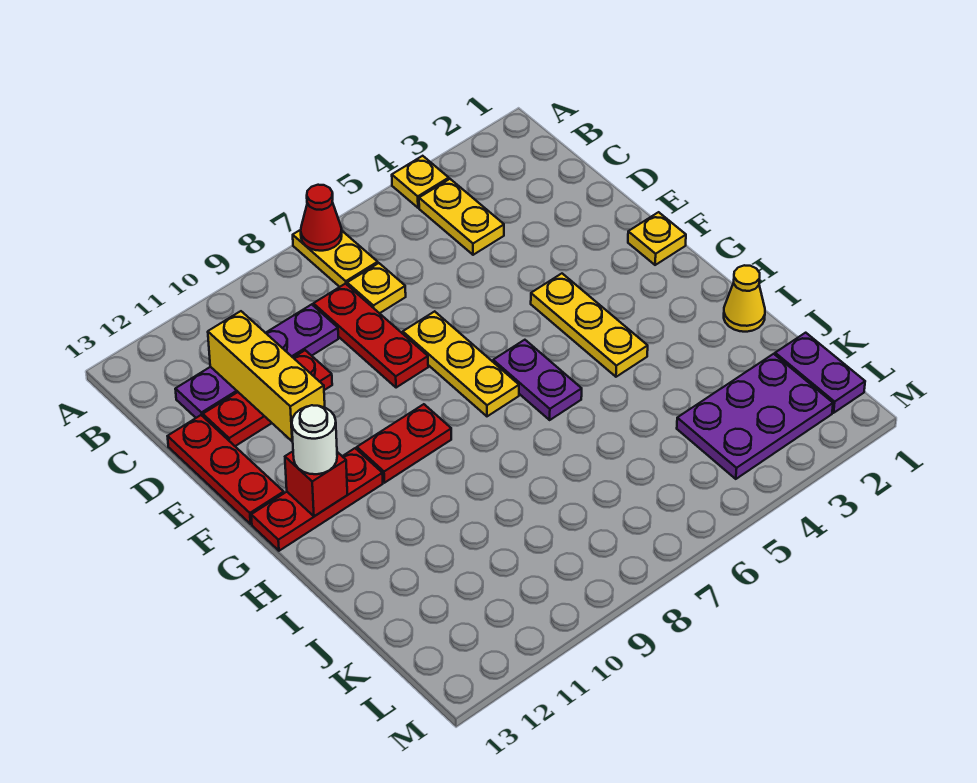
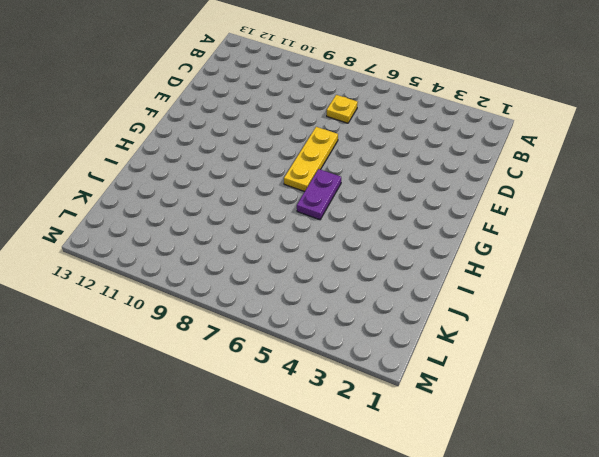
none -> yellow plate A4 level 1
none -> yellow plate A7:B7 level 1
none -> yellow plate B4:C4 level 1

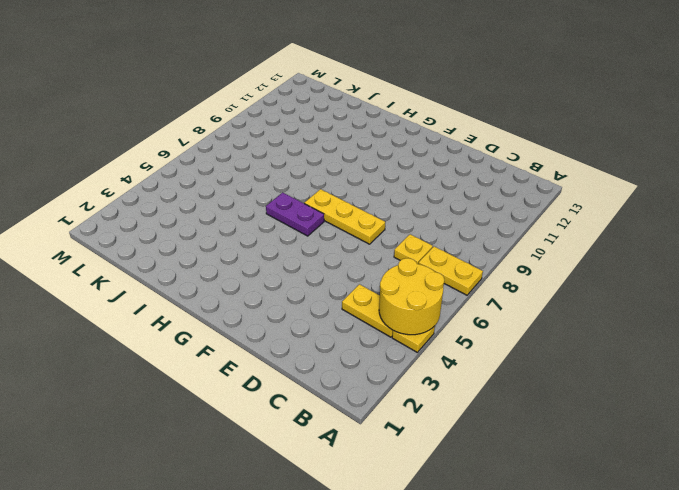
yellow round brick A4:B5 level 2 -> none
none -> red plate C8:E8 level 1
none -> purple plate C9:C12 level 1
none -> red plate D10:D12 level 1

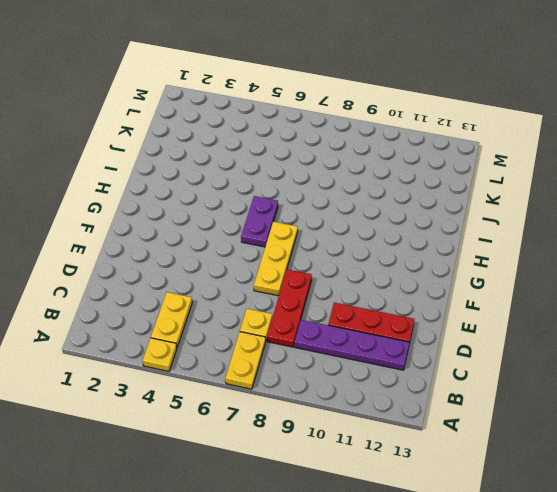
none -> red plate D13:F13 level 1
none -> yellow plate F1 level 1
none -> yellow plate F4:H4 level 1

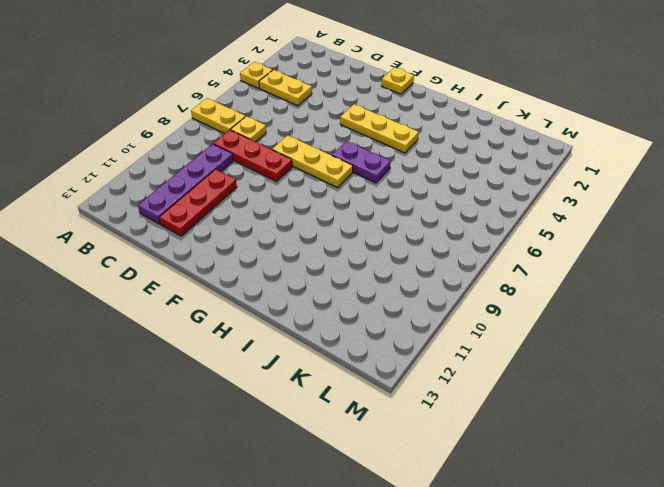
none -> red plate D13:F13 level 1
none -> red plate G9:G10 level 1
none -> red plate G11:G13 level 1

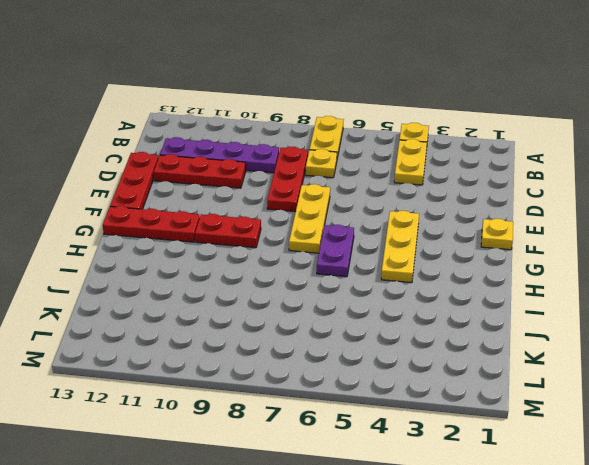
none -> yellow cone I1 level 1
none -> purple plate K1:L1 level 1
none -> purple plate K2:L4 level 1

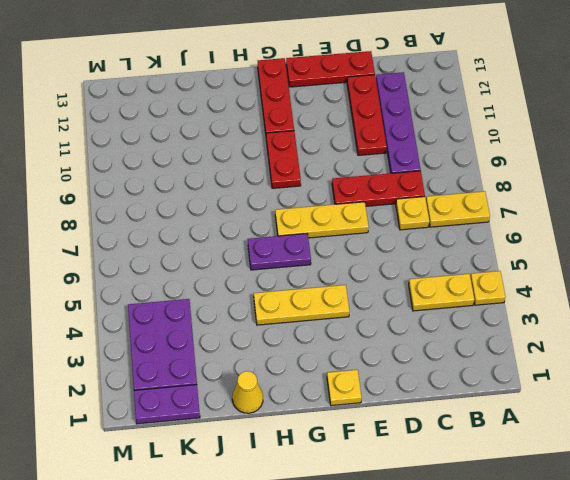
none -> red cone A7 level 2
none -> yellow brick C11:E11 level 2
none -> red brick G12 level 2

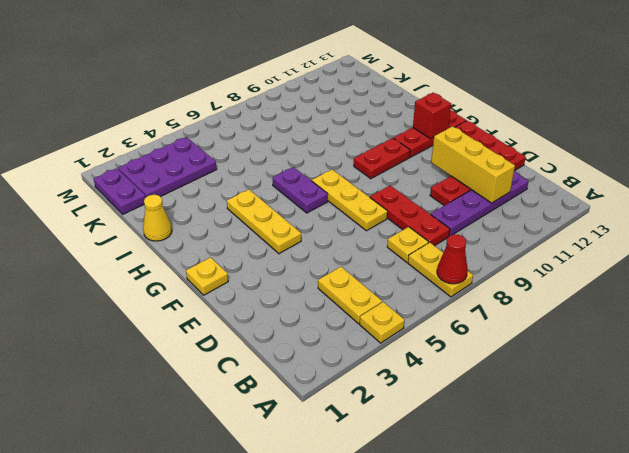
none -> white round brick G12 level 3

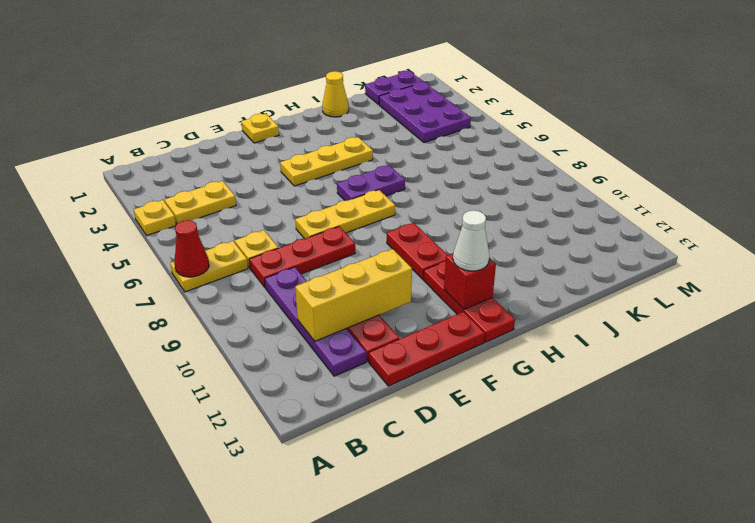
white cone G12 level 3 -> white round brick G12 level 3

